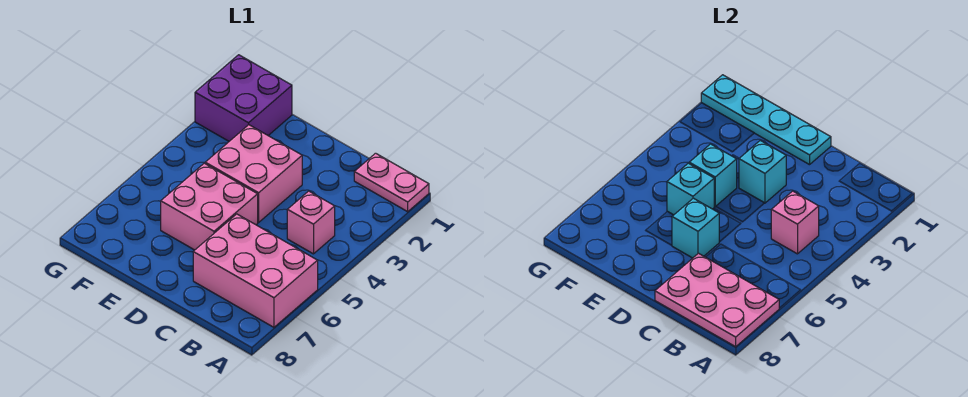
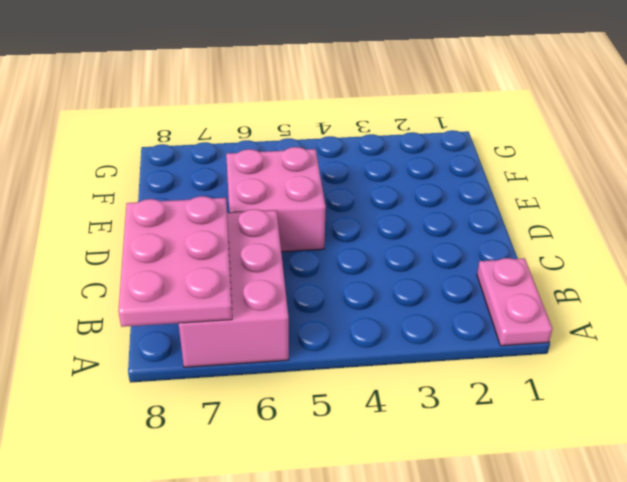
none -> pink brick B4 level 1
none -> pink brick D3:E4 level 1
none -> purple brick F1:G2 level 1

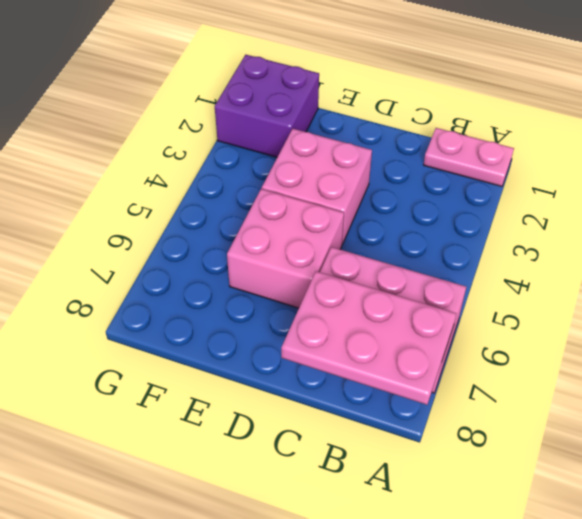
none -> pink brick B4 level 1
none -> pink brick B4 level 2
none -> cyan plate D1:G1 level 2

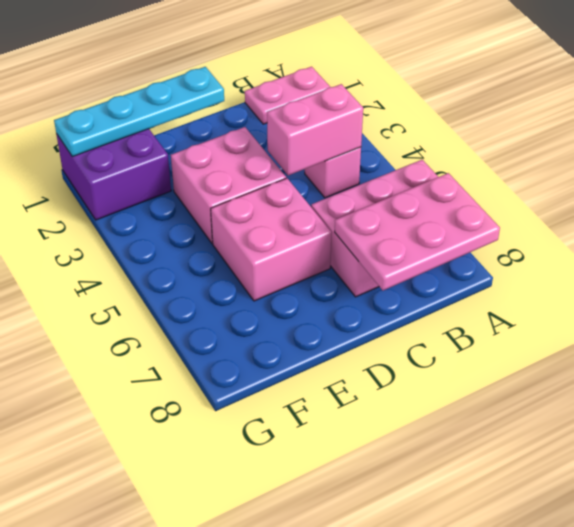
pink brick B4:C4 level 2 -> pink brick B4 level 2
none -> cyan brick D3 level 2
none -> cyan brick D6 level 2
none -> cyan brick E4 level 2

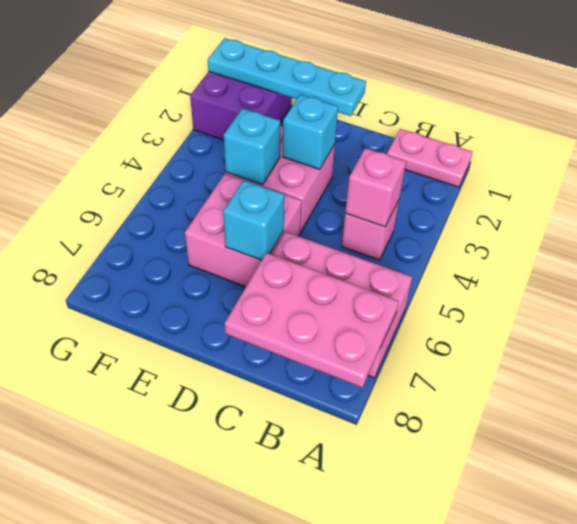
none -> cyan brick E5 level 2

